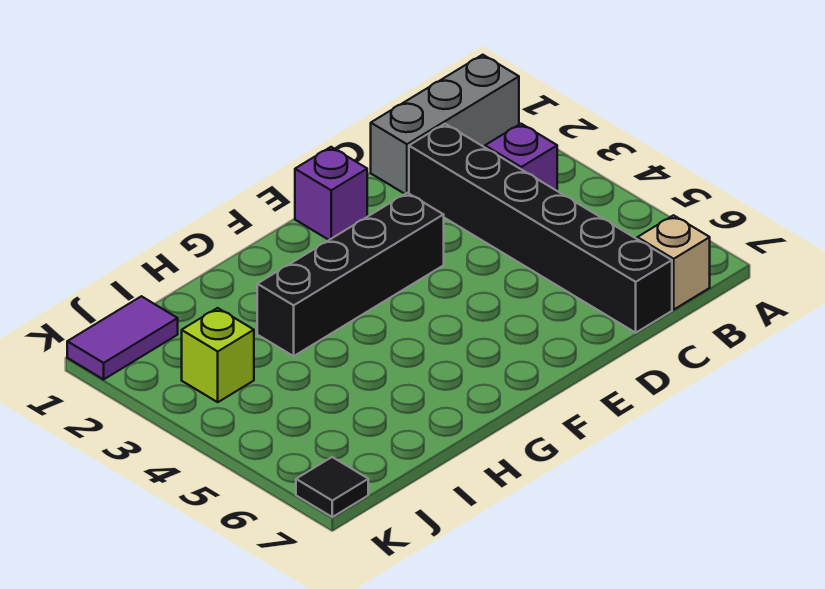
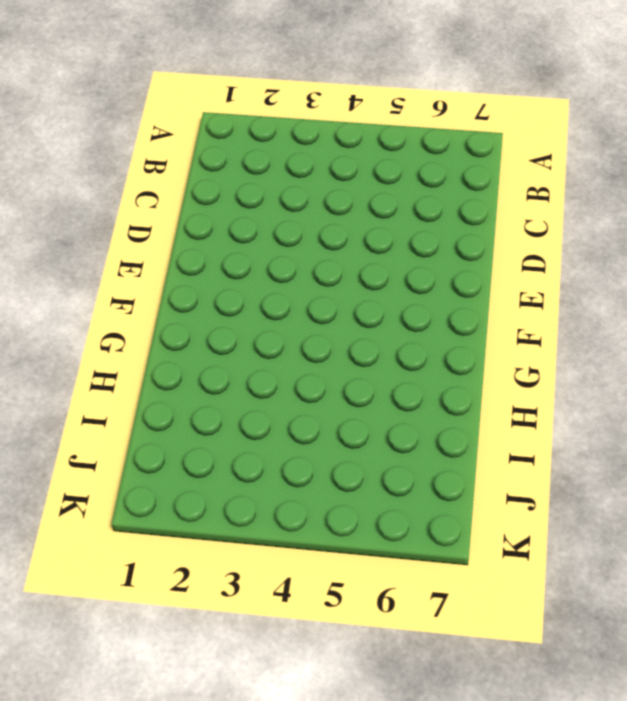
none -> grey brick A1:C1 level 1
none -> purple brick B3 level 1

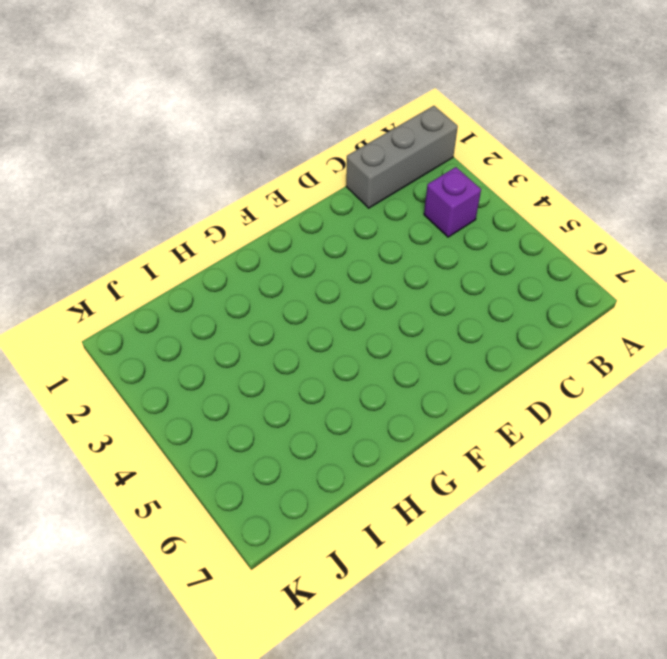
none -> tan brick B7 level 1
none -> black brick C2:C7 level 1

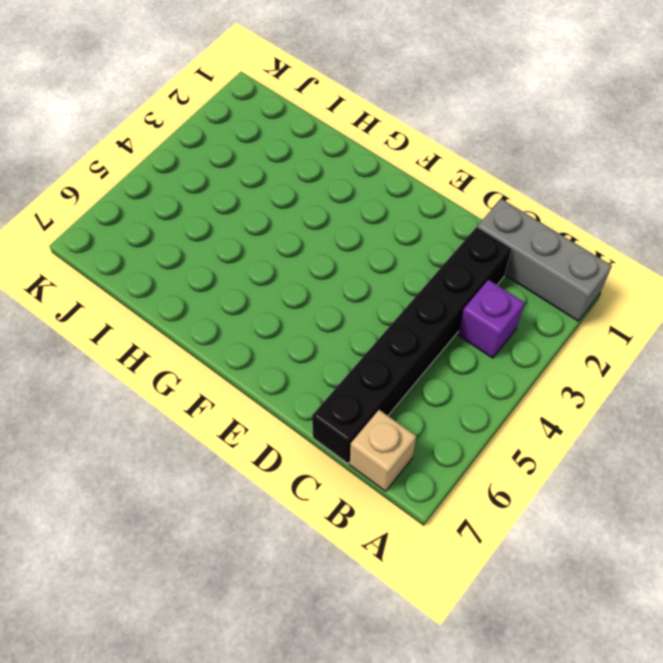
none -> purple brick E1 level 1
none -> black brick E3:H3 level 1

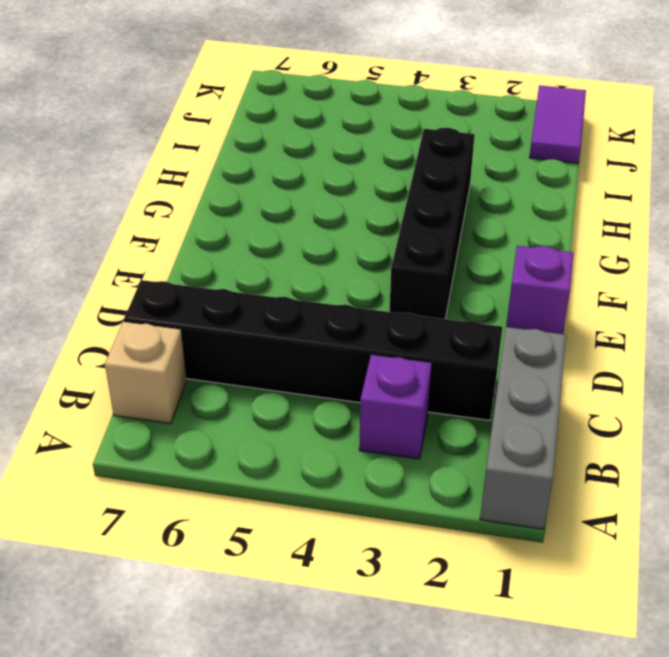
none -> lime brick J3 level 1
none -> black tile K7 level 1

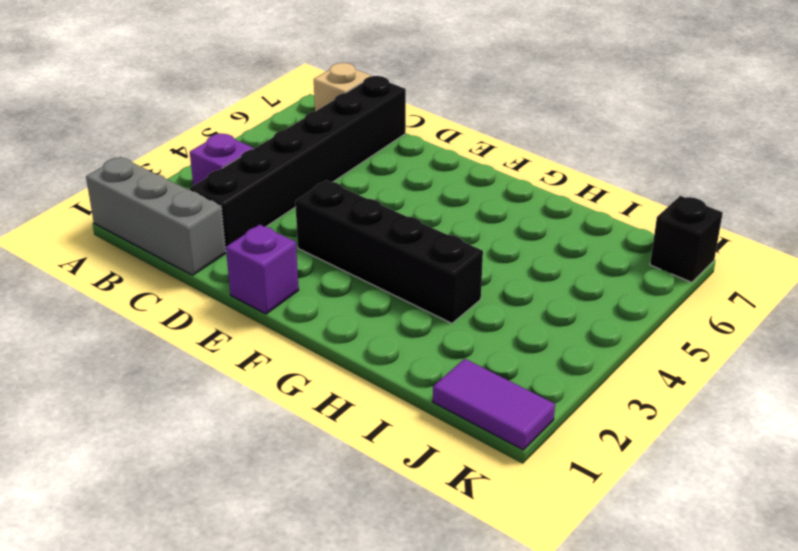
black brick K7 level 1 -> black tile K7 level 1
none -> lime brick J3 level 1

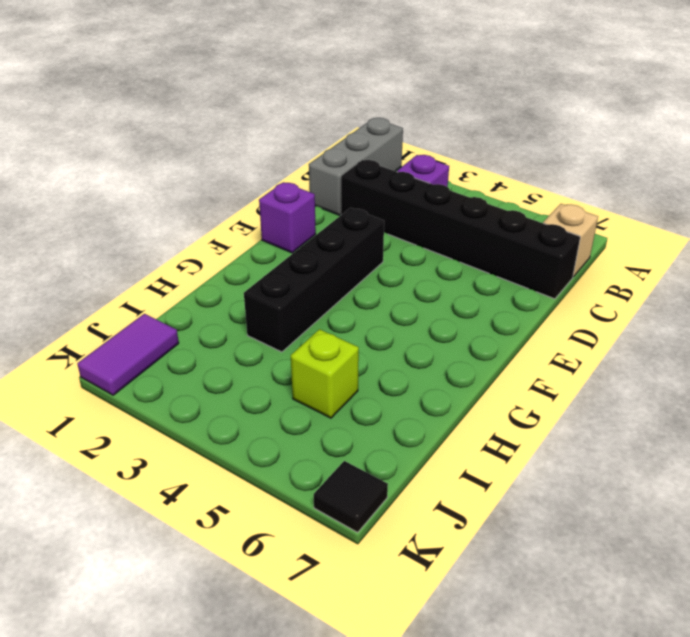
lime brick I5 level 1 -> lime brick J3 level 1

